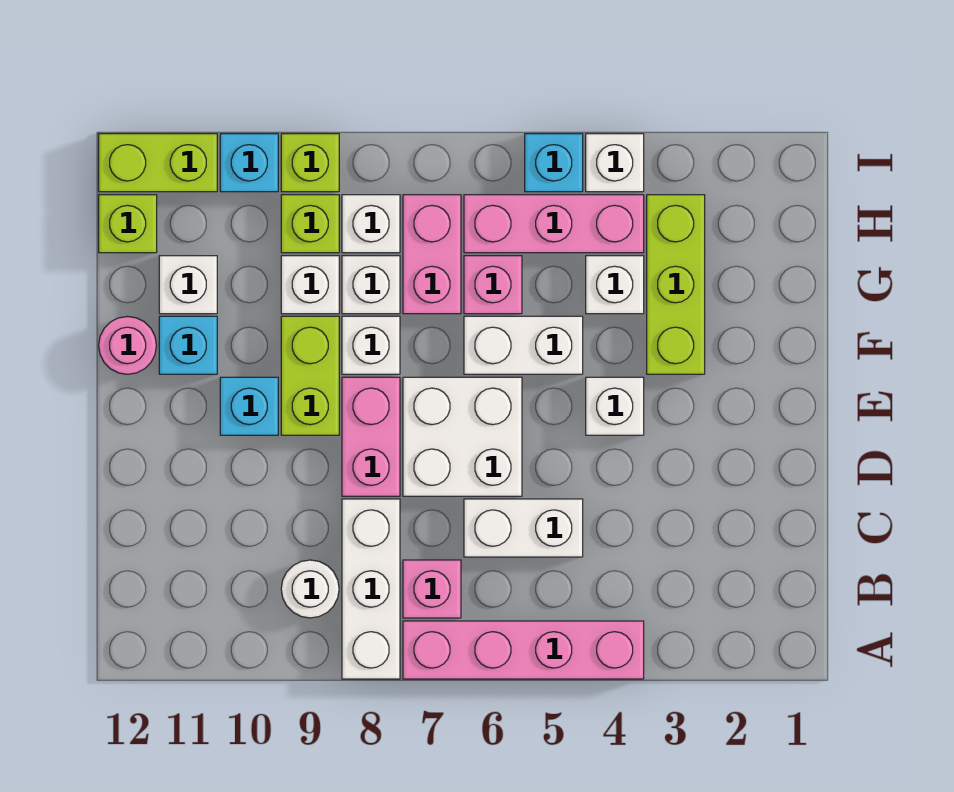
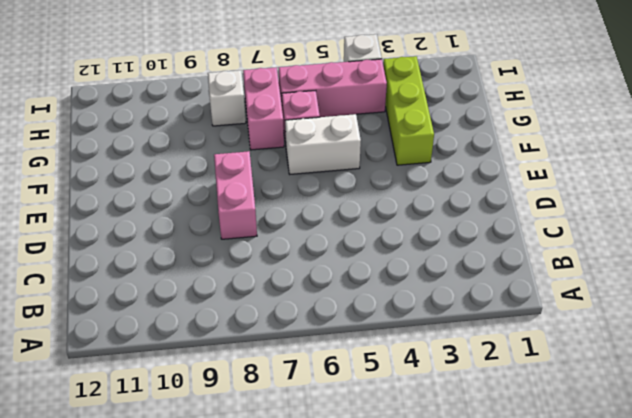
none -> pink brick A4:A7 level 1
none -> white brick A8:C8 level 1
none -> pink brick B7 level 1
none -> white round brick B9 level 1

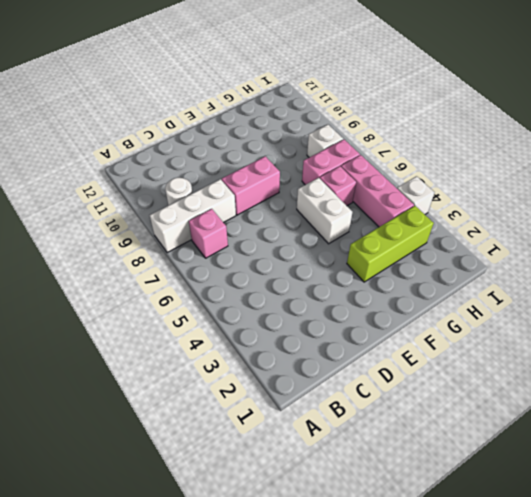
none -> pink brick A4:A7 level 1
none -> white brick C5:C6 level 1
none -> white brick D6:E7 level 1
none -> white brick E4 level 1

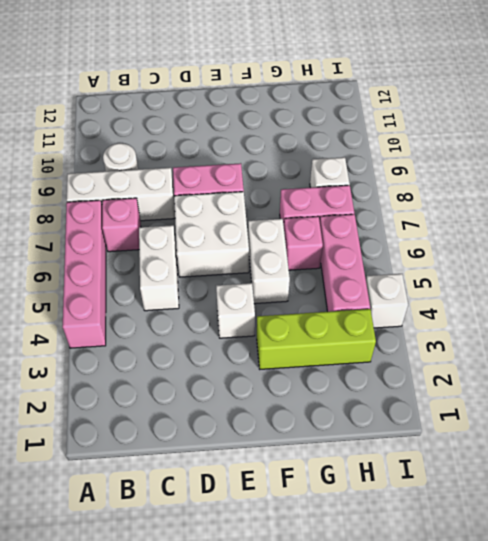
none -> lime brick E9:F9 level 1
none -> cyan brick E10 level 1
none -> white brick F8 level 1
none -> cyan brick F11 level 1

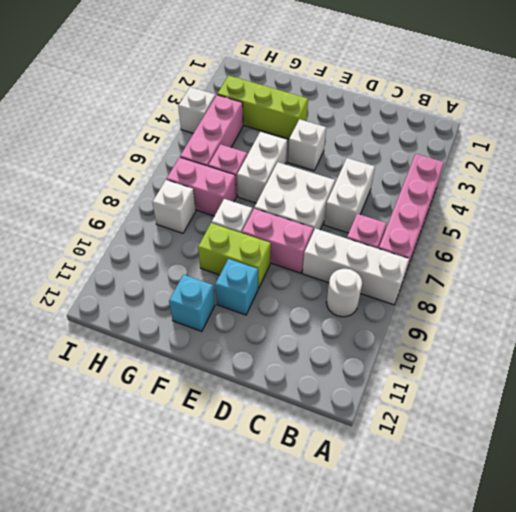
none -> pink round brick F12 level 1
none -> white brick G4 level 1
none -> white brick G8 level 1
none -> white brick G9 level 1

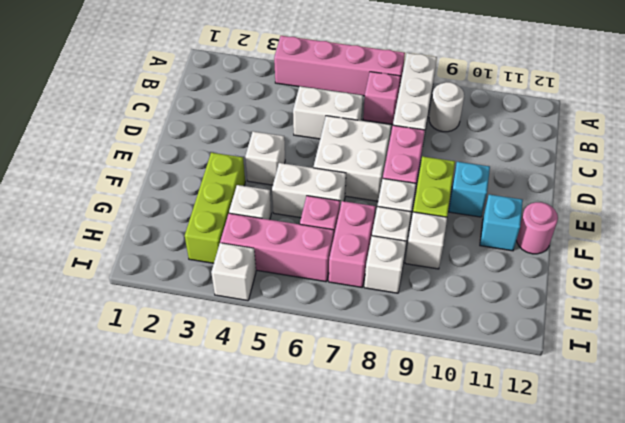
none -> white brick G11 level 1
none -> lime brick H9 level 1
none -> lime brick H12 level 1
none -> cyan brick I5 level 1

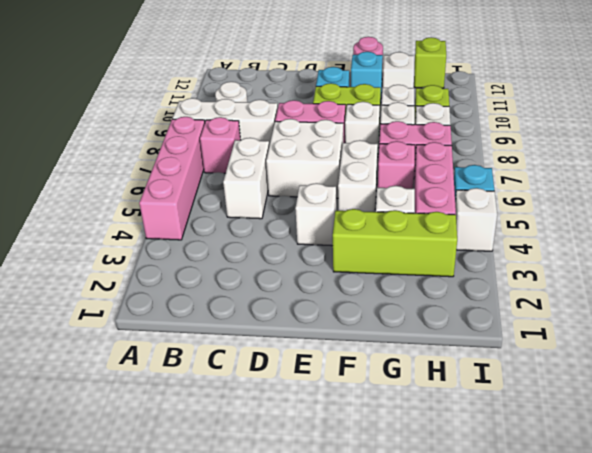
none -> lime brick I9 level 1
none -> cyan brick I10 level 1
none -> lime brick I11:I12 level 1

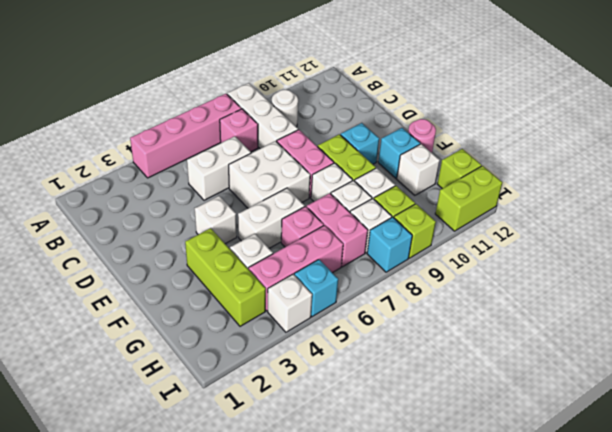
cyan brick I8 level 1 -> cyan brick I10 level 1

